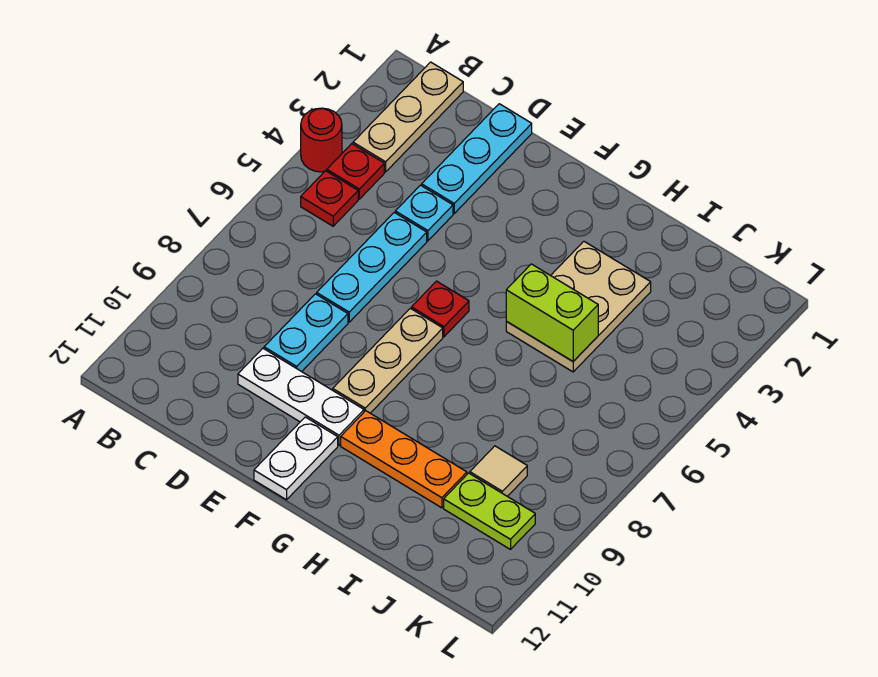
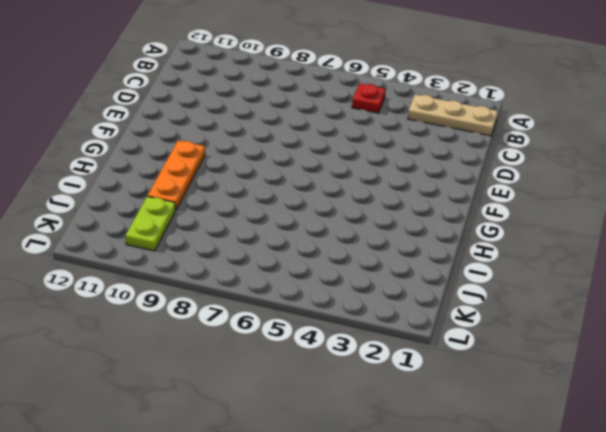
none -> red round brick A4 level 1
none -> red plate B4 level 1
none -> cyan plate D1:D3 level 1

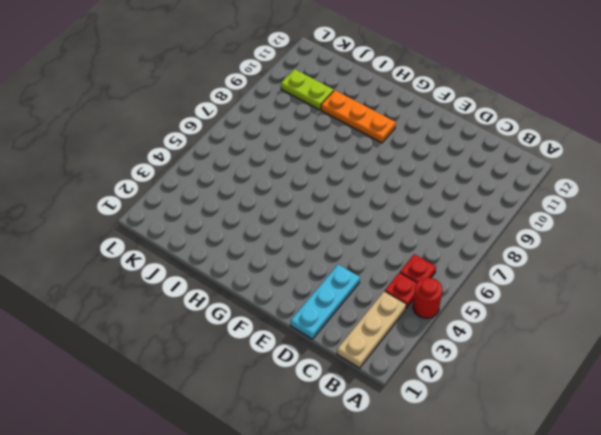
none -> cyan plate D4 level 1
none -> cyan plate D5:D7 level 1
none -> cyan plate D8:D9 level 1

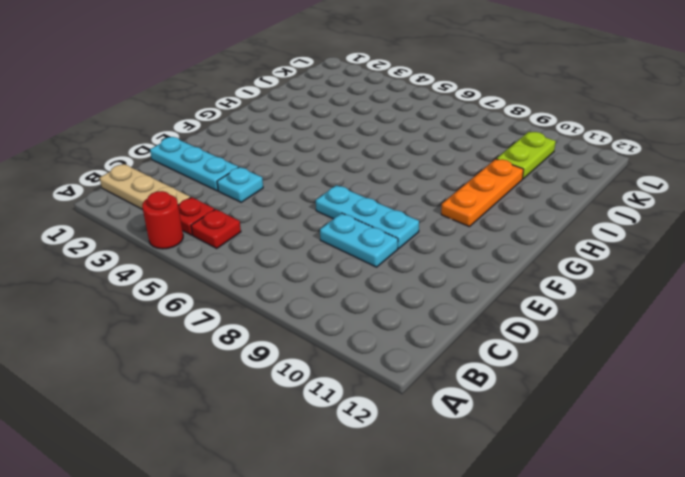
cyan plate E7:E9 level 1 -> cyan plate D5:D7 level 1
none -> white plate D10:F10 level 1
none -> red plate F6 level 1
none -> tan plate F7:F9 level 1

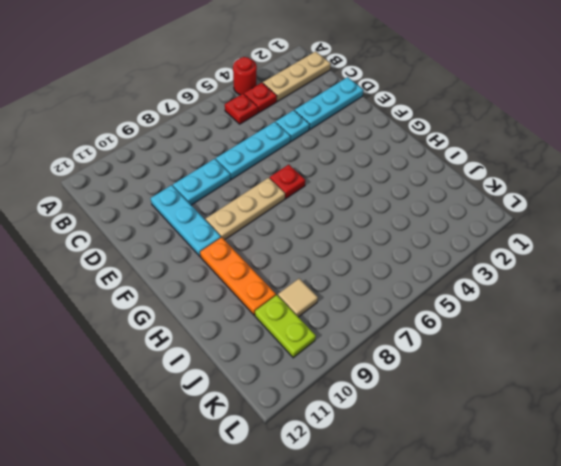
cyan plate D10:F10 level 1 -> white plate D10:F10 level 1
none -> white plate F11:F12 level 1
none -> tan plate H3:I5 level 1
none -> lime brick H5:I5 level 2

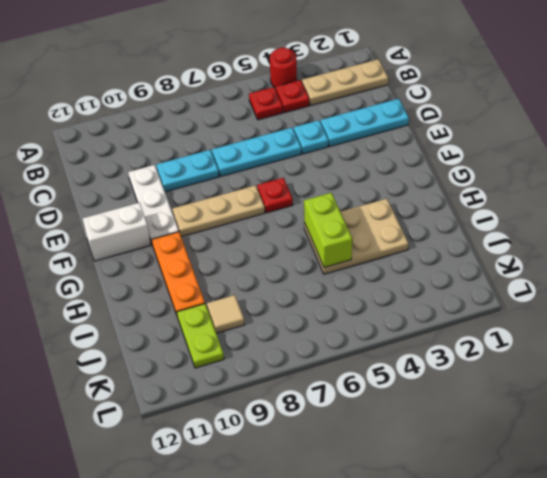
white brick F11:F12 level 1 -> white plate F11:F12 level 1

